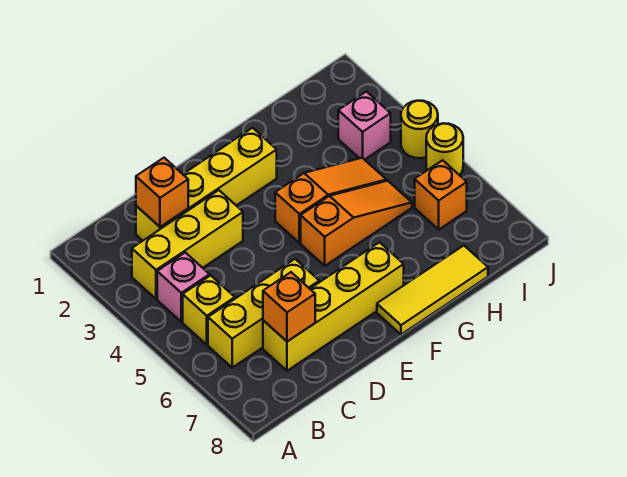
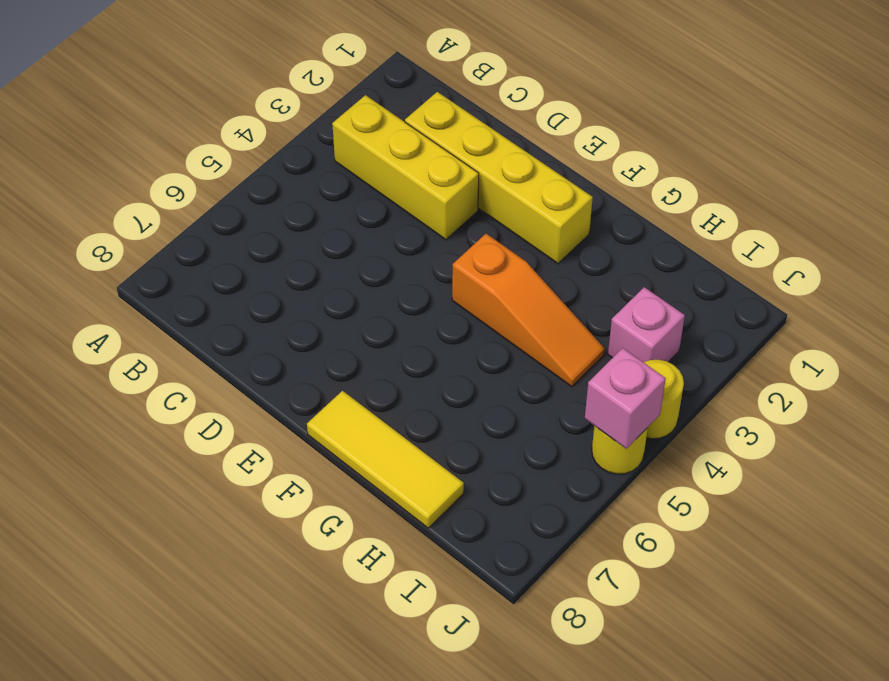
pink brick J5 level 2 -> pink brick B4 level 1
none -> yellow brick B5 level 1
none -> yellow brick B6:D6 level 1
none -> yellow brick C7:F7 level 1

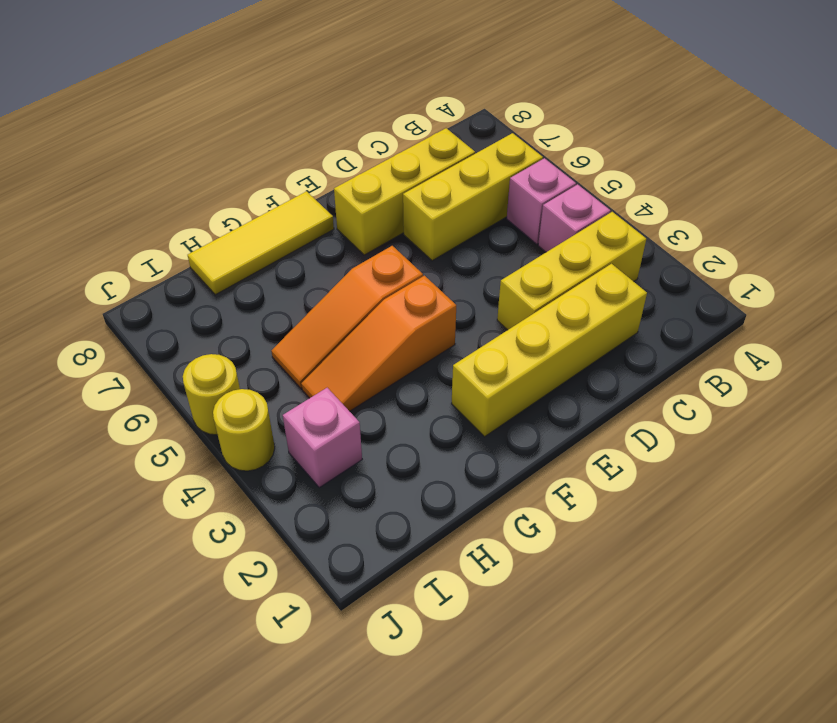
pink brick B5 level 1 -> yellow brick B5 level 1
yellow brick C7:E7 level 1 -> yellow brick C7:F7 level 1
none -> orange brick I6 level 1
none -> orange brick C2 level 2
none -> orange brick C7 level 2

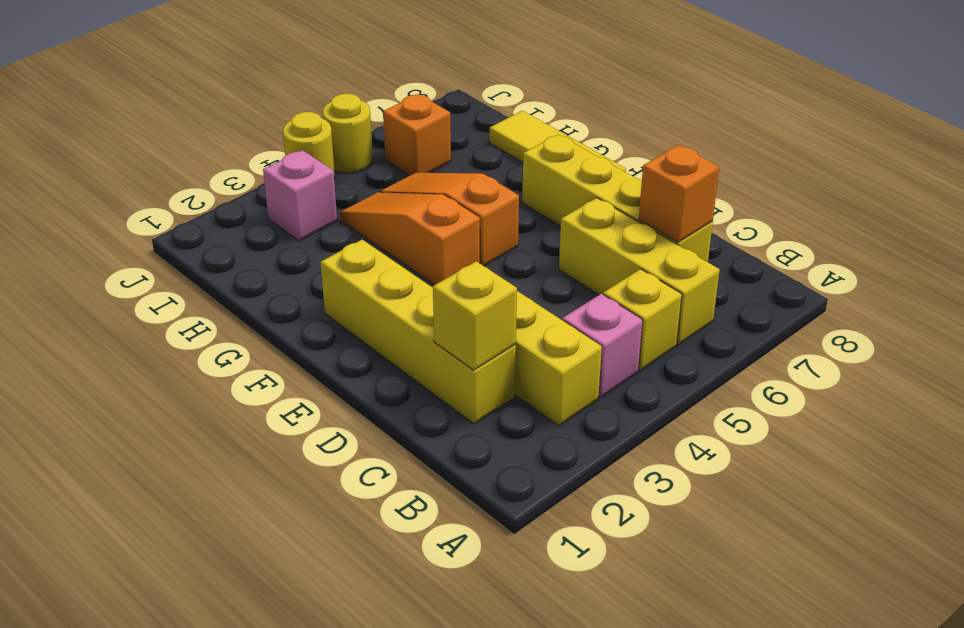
yellow brick C2 level 2 -> orange brick C2 level 2

